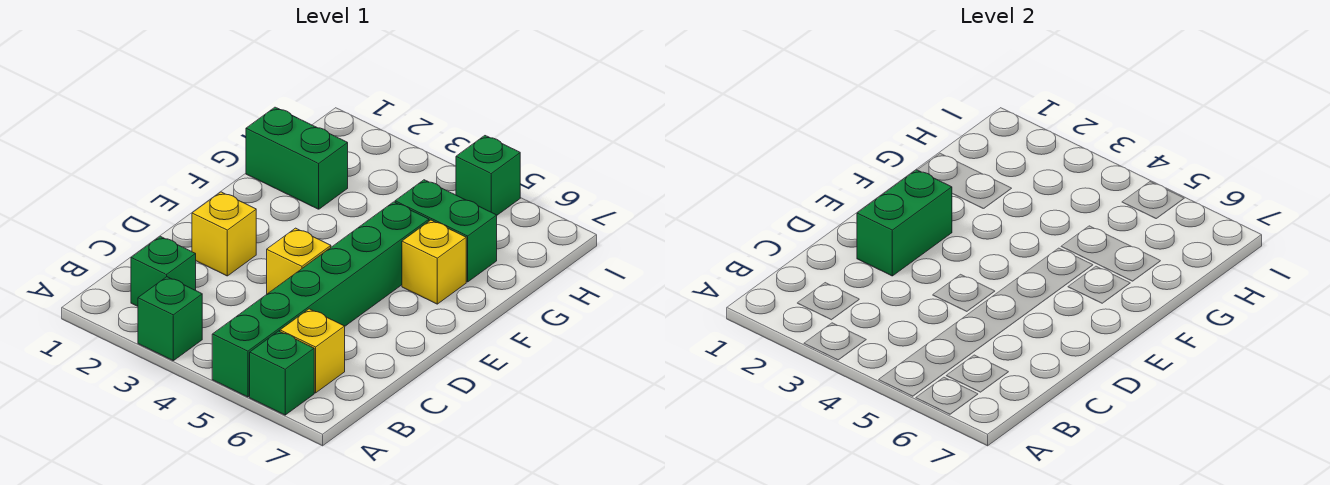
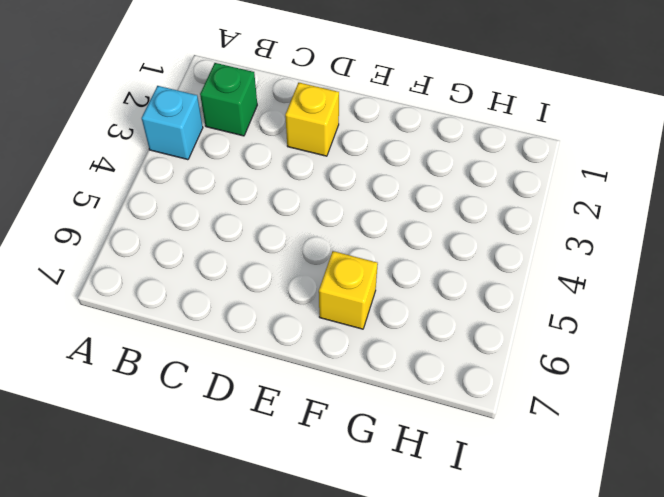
cyan brick A3 level 1 -> green brick A3 level 1
none -> green brick A5:F5 level 1
none -> green brick A6 level 1
none -> yellow brick B6 level 1

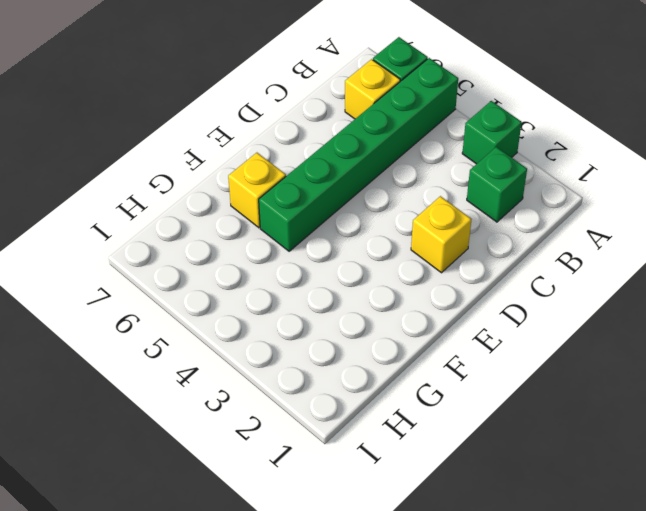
none -> yellow brick D4 level 1
none -> green brick G1:G2 level 1
none -> green brick G5:G6 level 1

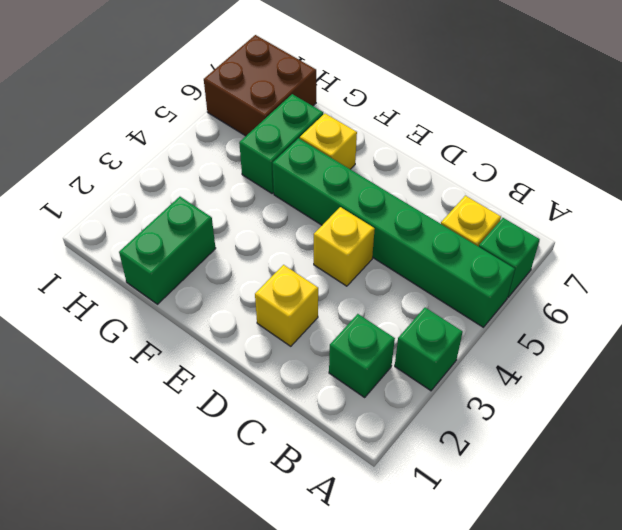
brown brick H6:I7 level 1 -> none
none -> green brick I5 level 1
none -> green brick D2:E2 level 2

